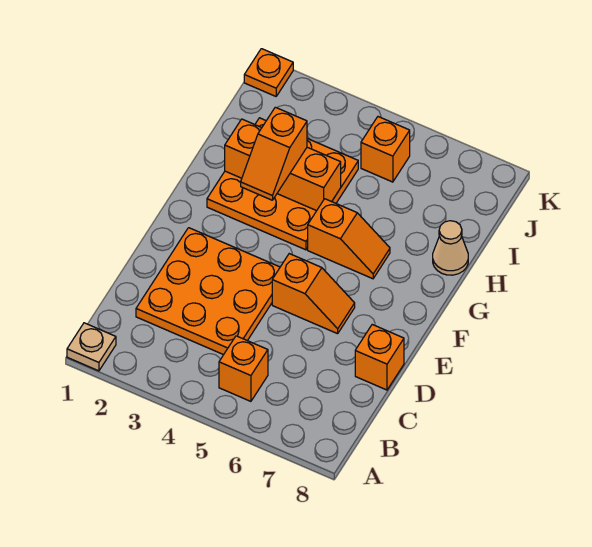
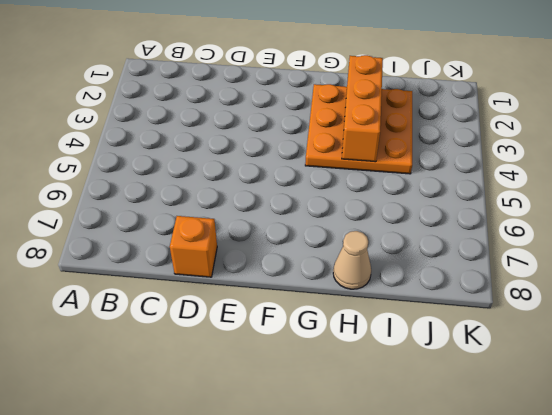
none -> tan plate A1 level 1
none -> orange brick B5 level 1
none -> orange plate C2:E4 level 1

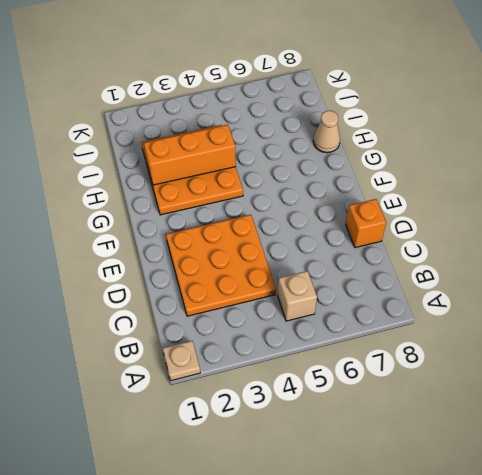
tan brick B5 level 1 -> orange brick B5 level 1
none -> orange slope E5:E6 level 1 top 5
none -> orange slope G5:G6 level 1 top 5
none -> orange brick J5 level 1

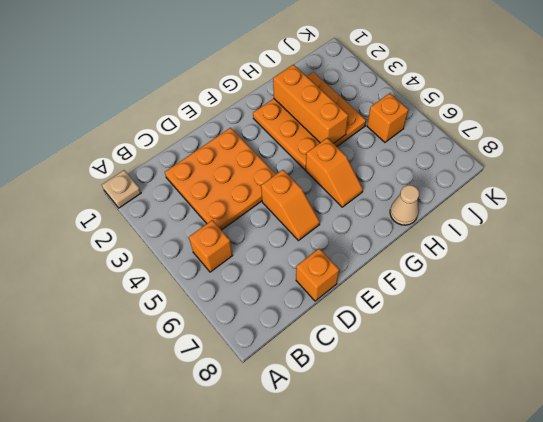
none -> orange plate K1 level 1
none -> orange slope G3:H3 level 3 top H

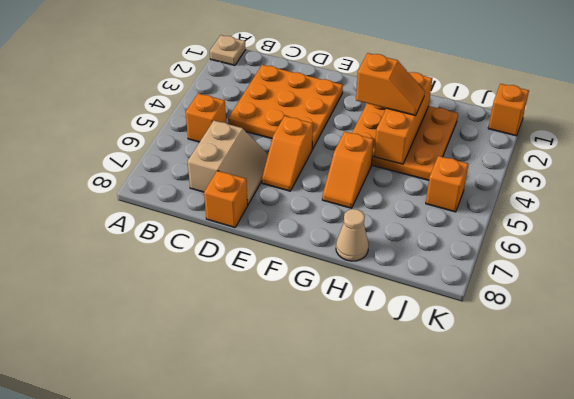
tan slope C6:D7 level 1 top C -> none
orange slope G3:H3 level 3 top G -> orange slope G3:H3 level 3 top H
orange brick K1 level 1 -> orange plate K1 level 1

